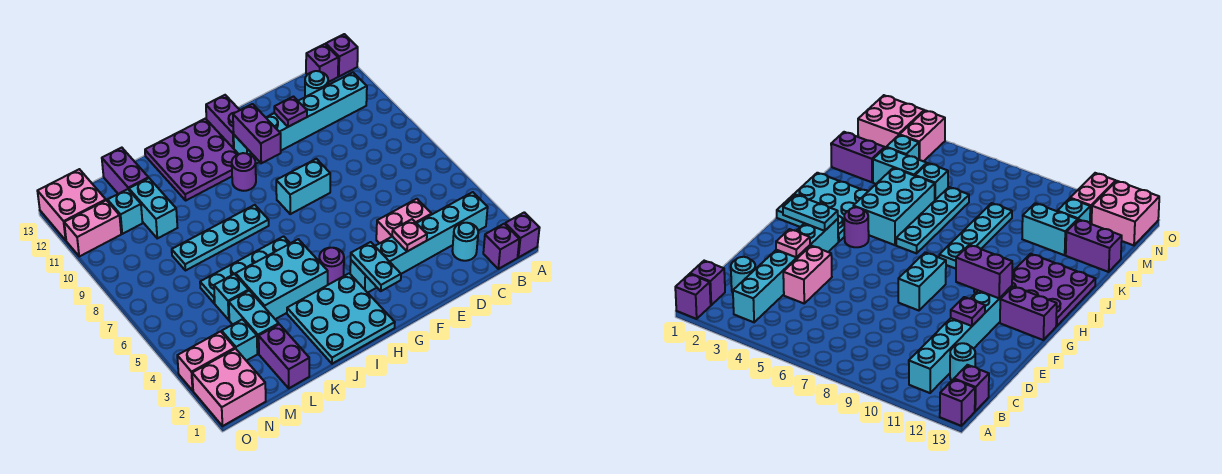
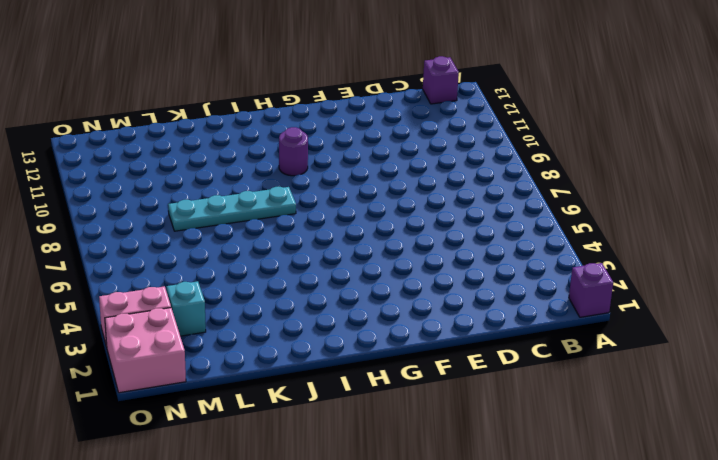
none -> purple brick A13 level 1
none -> purple brick B1 level 1
none -> cyan brick B3:G3 level 1
none -> cyan brick B11:G11 level 1

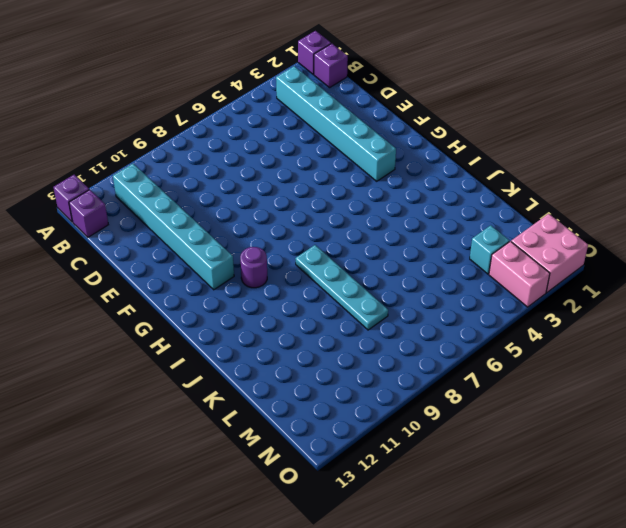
none -> cyan round brick C2 level 1
none -> cyan round brick C12 level 1
none -> pink brick D4:E4 level 1
none -> cyan brick F8:G8 level 1

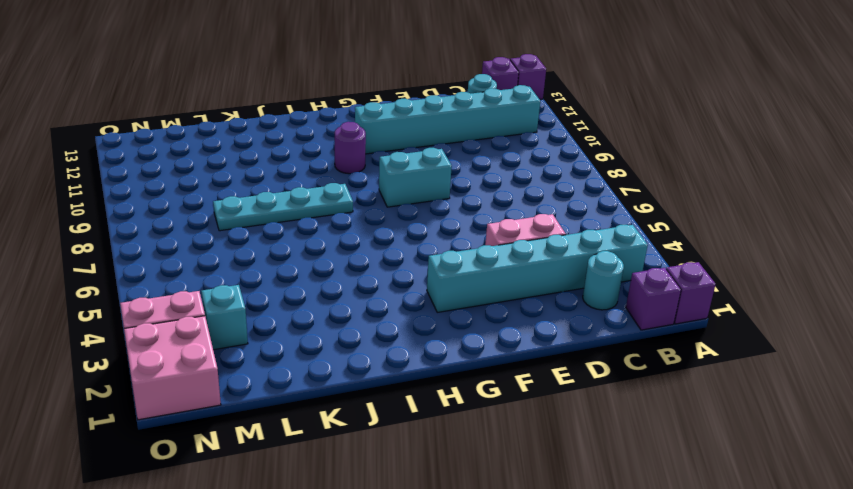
none -> purple brick G12:G13 level 1
none -> cyan plate H1:J3 level 1
none -> purple round brick H4 level 1
none -> purple plate H11:J13 level 1

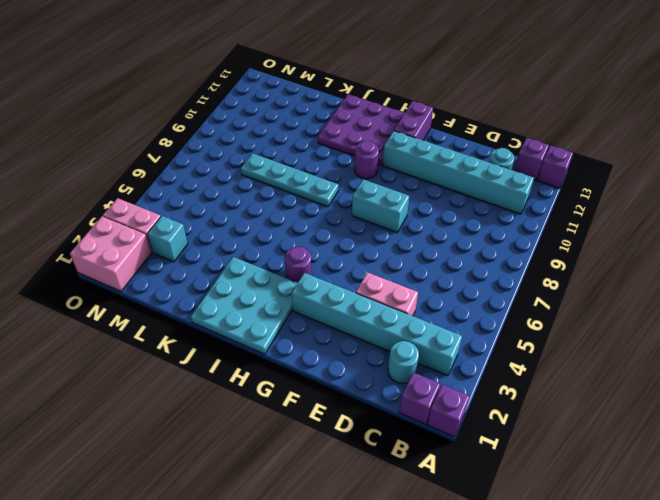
none -> cyan brick I4:K5 level 1
none -> cyan plate I6:L6 level 1
none -> purple brick L1:L2 level 1
none -> cyan brick L3:L4 level 1

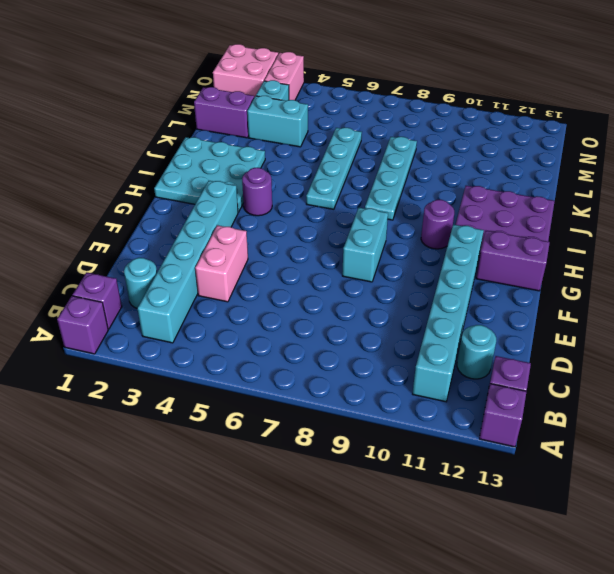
none -> cyan brick I4:K5 level 1
none -> cyan brick L5 level 1
none -> cyan brick L10:L11 level 1
none -> purple brick L12:L13 level 1

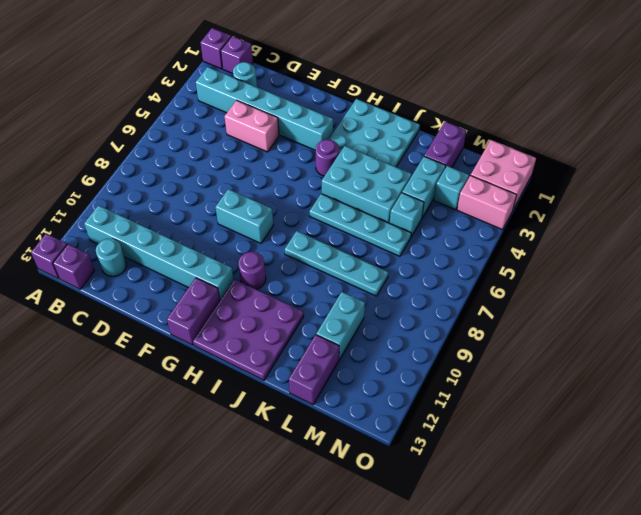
none -> cyan brick M11 level 1
none -> pink brick N11:O11 level 1
none -> pink brick N12:O13 level 1
none -> pink plate E3 level 2

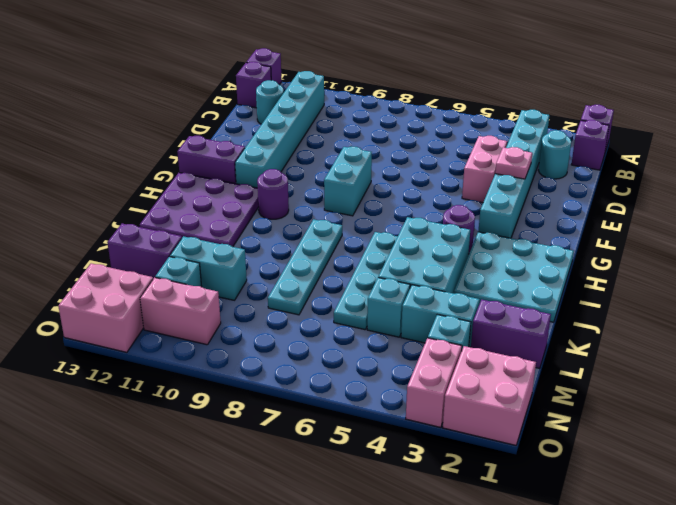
pink brick N10:N11 level 1 -> pink brick N11:O11 level 1
none -> purple plate E11 level 2
none -> cyan plate G2:G3 level 2
none -> purple brick G10:G11 level 2

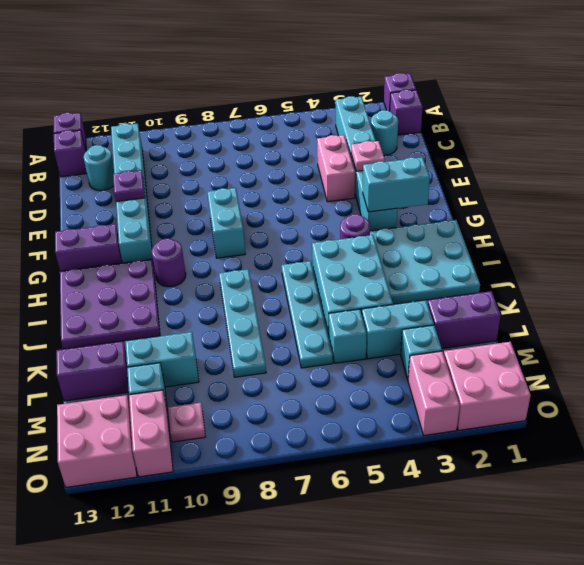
cyan brick G2:G3 level 2 -> cyan plate G2:G3 level 2
pink plate N10 level 1 -> none
none -> purple brick G10:G11 level 2

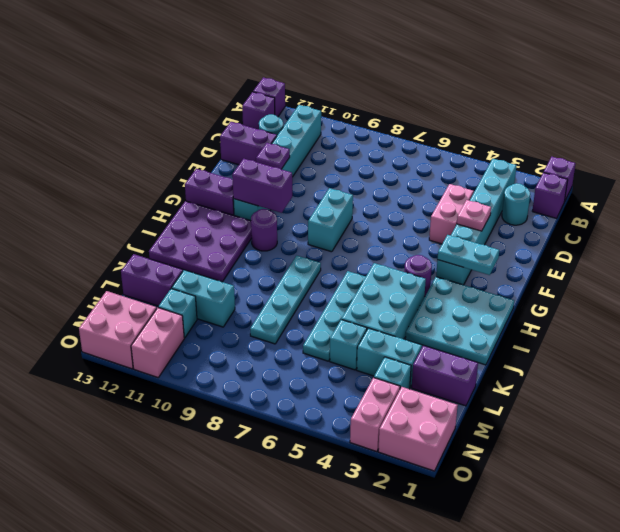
purple brick D12:D13 level 1 -> none

